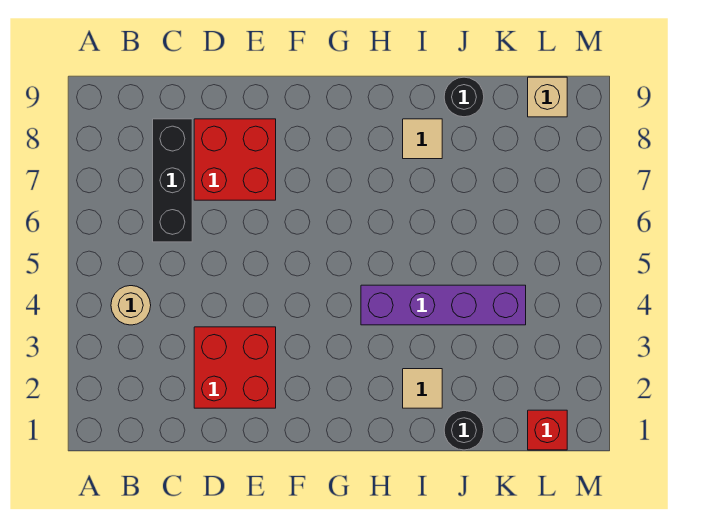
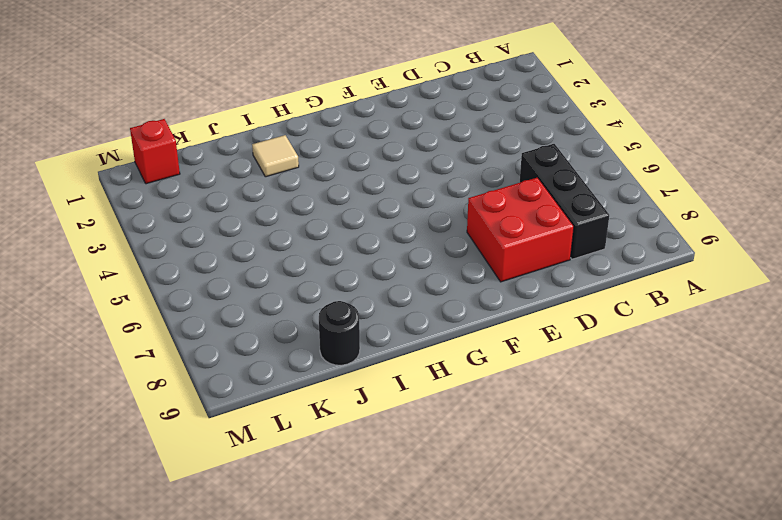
none -> tan round brick B4 level 1
none -> red brick D2:E3 level 1

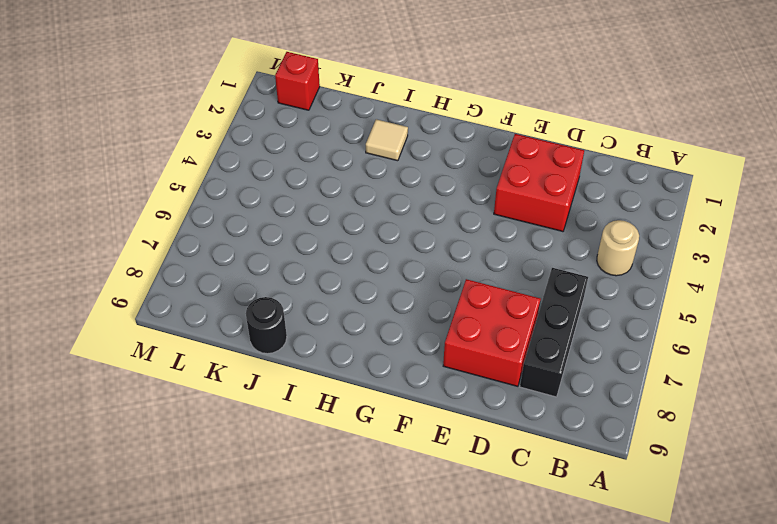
none -> purple brick H4:K4 level 1
none -> tan tile I8 level 1

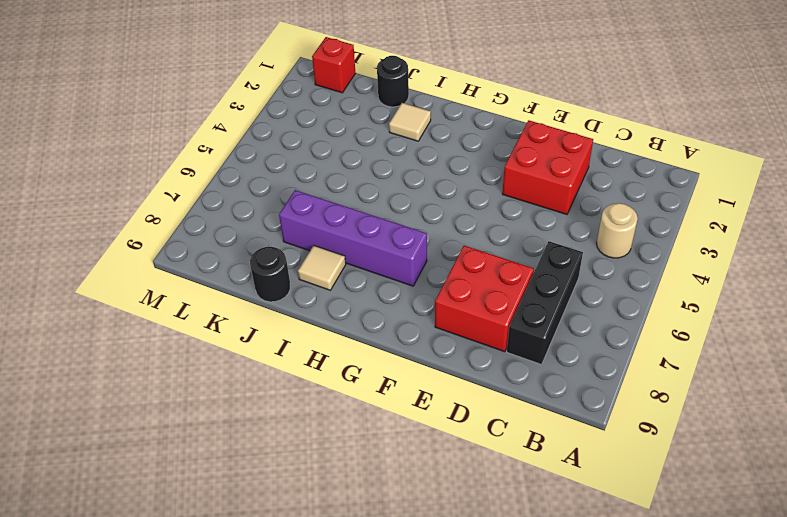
purple brick G7:J7 level 1 -> purple brick H4:K4 level 1
none -> tan brick L9 level 1

